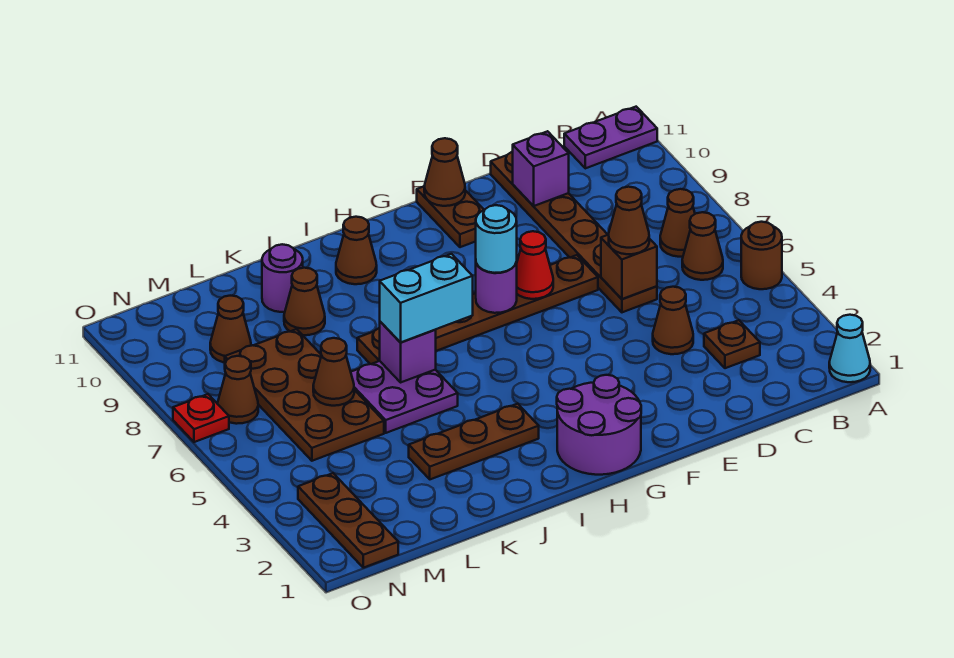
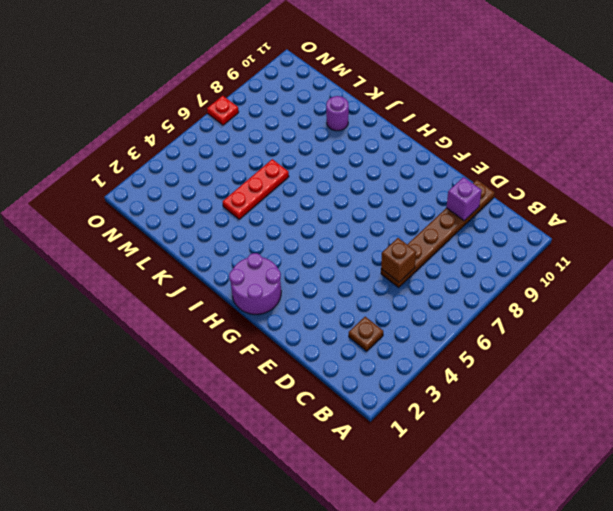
red plate K4:K6 level 1 -> purple plate J5:K6 level 1
none -> cyan cone A1 level 1
none -> brown round brick A5 level 1
none -> purple plate A11:B11 level 1
none -> brown cone B6 level 1

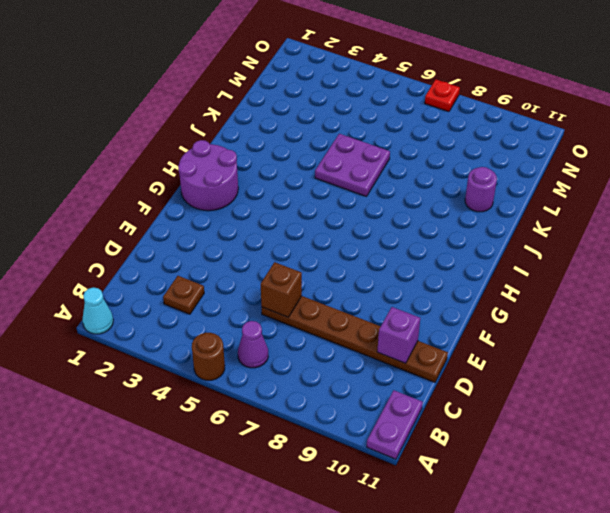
purple cone B6 level 1 -> brown cone B6 level 1
none -> brown cone B7 level 1
none -> brown cone D4 level 1
none -> brown plate E7:J7 level 1
none -> brown plate F10:F11 level 1

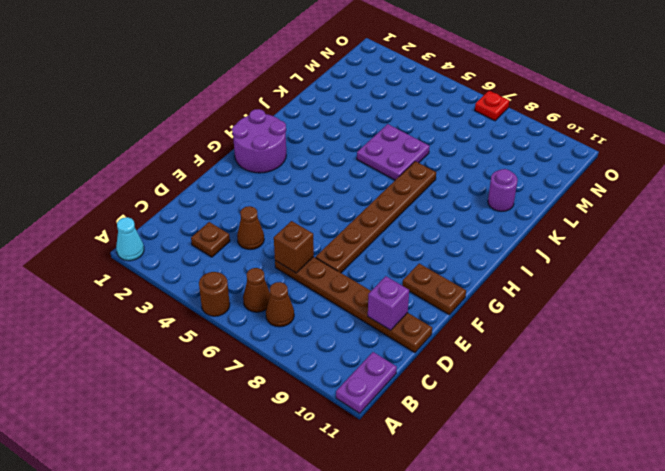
none -> brown plate I3:K3 level 1
none -> brown cone I10 level 1
none -> brown cone K9 level 1
none -> brown plate L5:M8 level 1

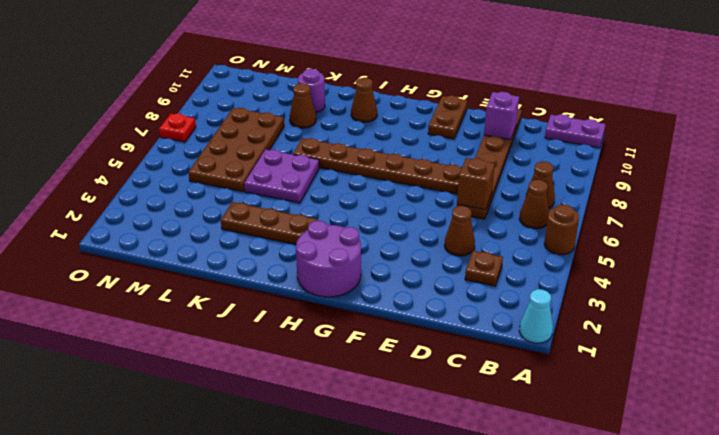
none -> brown cone M9 level 1
none -> brown plate N1:N3 level 1
none -> brown cone N7 level 1
none -> red cone F7 level 2

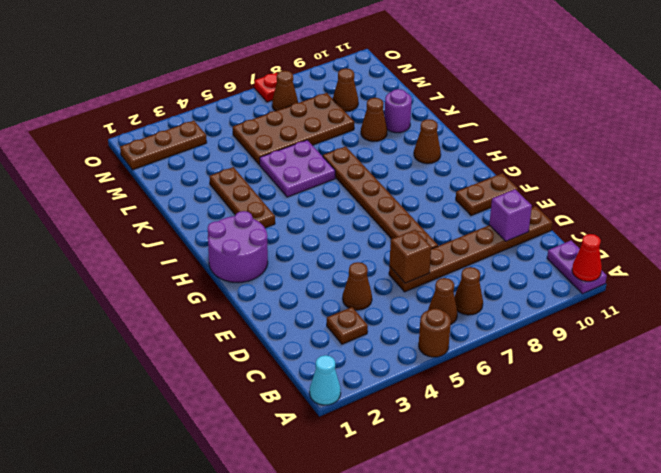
red cone A11 level 2 -> red cone F7 level 2
none -> brown cone F11 level 2
none -> purple round brick G7 level 2
none -> purple brick J6 level 2
none -> brown cone L6 level 2

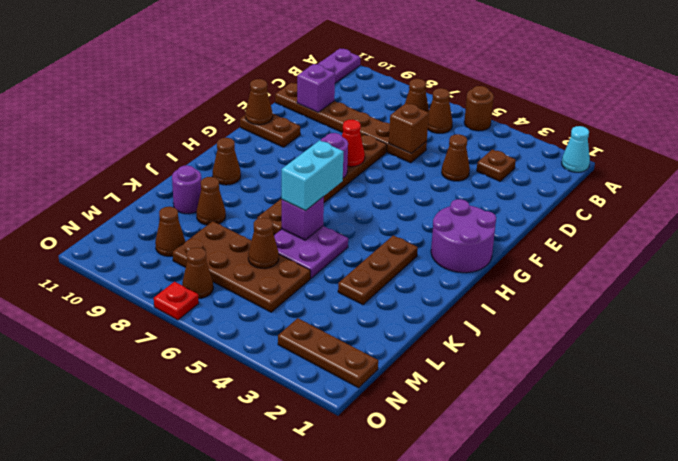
none -> brown cone D6 level 3
none -> cyan round brick G7 level 3

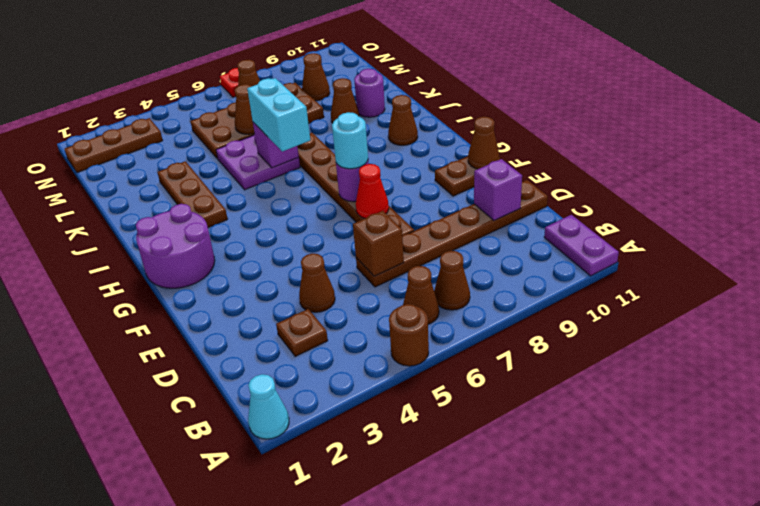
none -> brown cone D6 level 3

